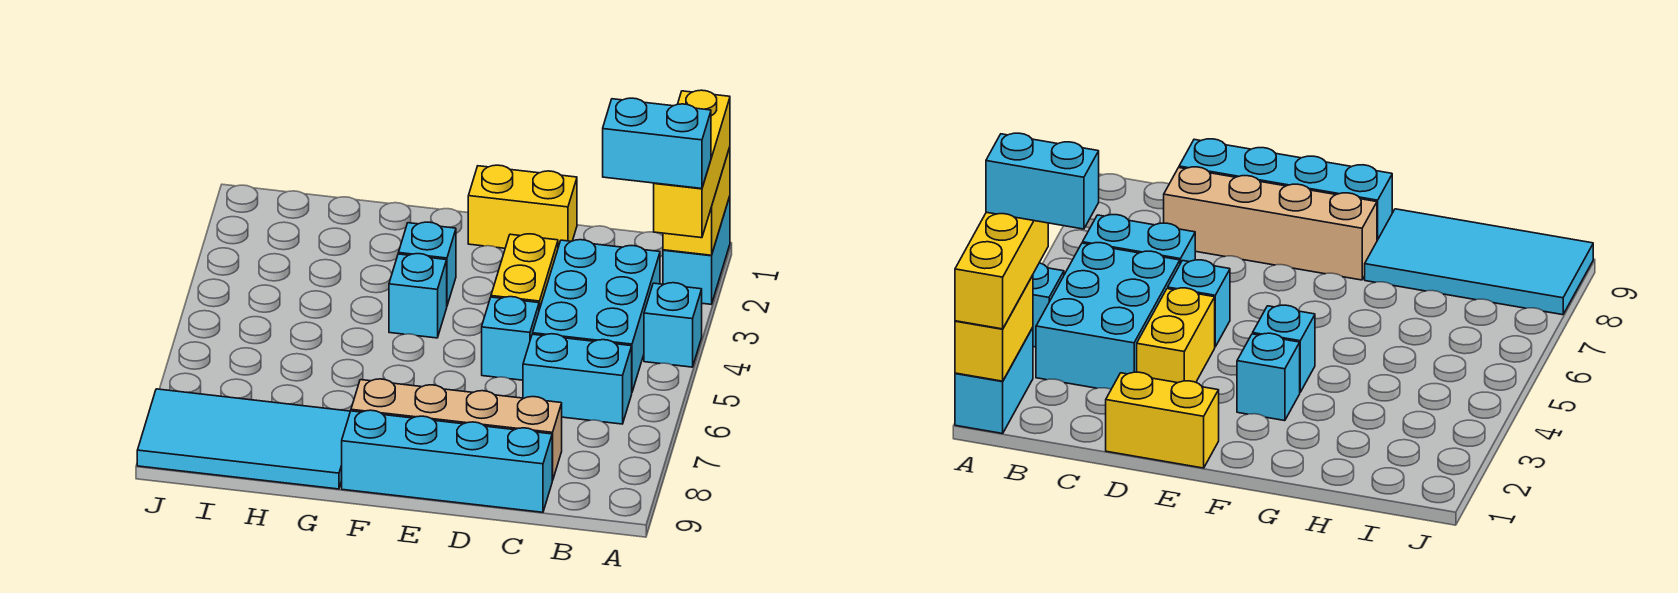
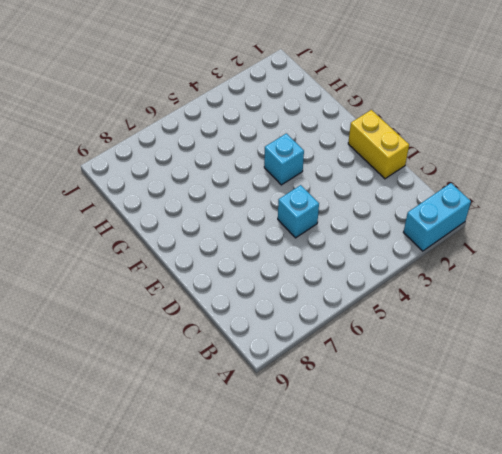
none -> cyan brick A4 level 1
none -> cyan brick B3:C5 level 1
none -> cyan brick B6:C6 level 1

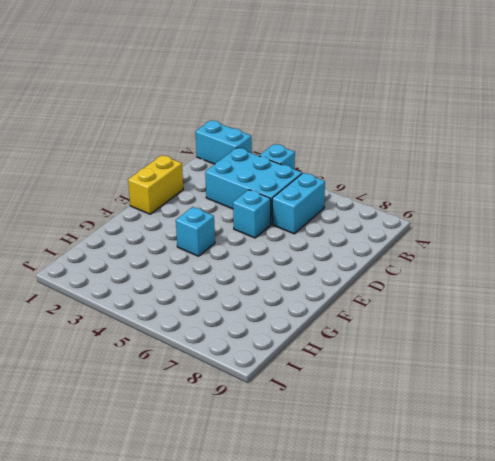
none -> tan brick C8:F8 level 1
none -> cyan brick C9:F9 level 1
none -> yellow brick D3:D4 level 1

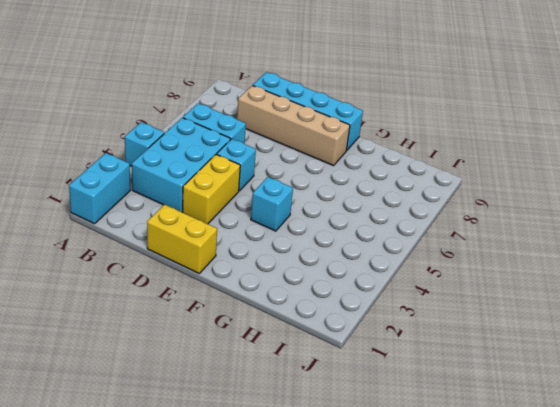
none -> cyan brick F3 level 1
none -> cyan tile G8:J9 level 1
none -> yellow brick A1:A2 level 2

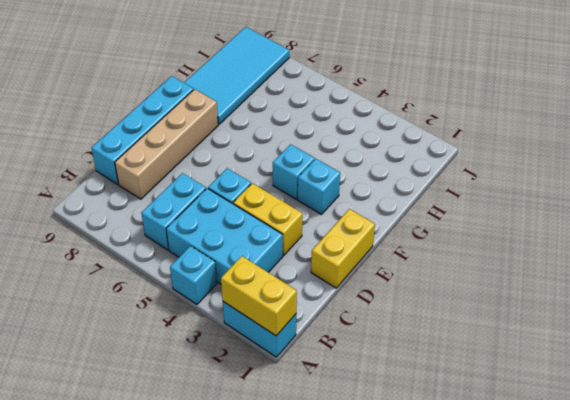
none -> yellow brick A1:A3 level 3
none -> cyan brick A3:B3 level 4

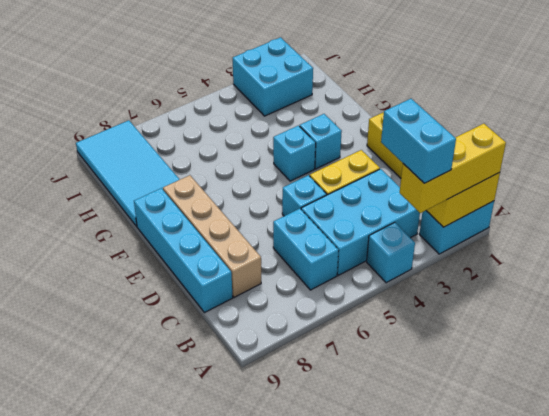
cyan brick I2:J3 level 1 -> none

